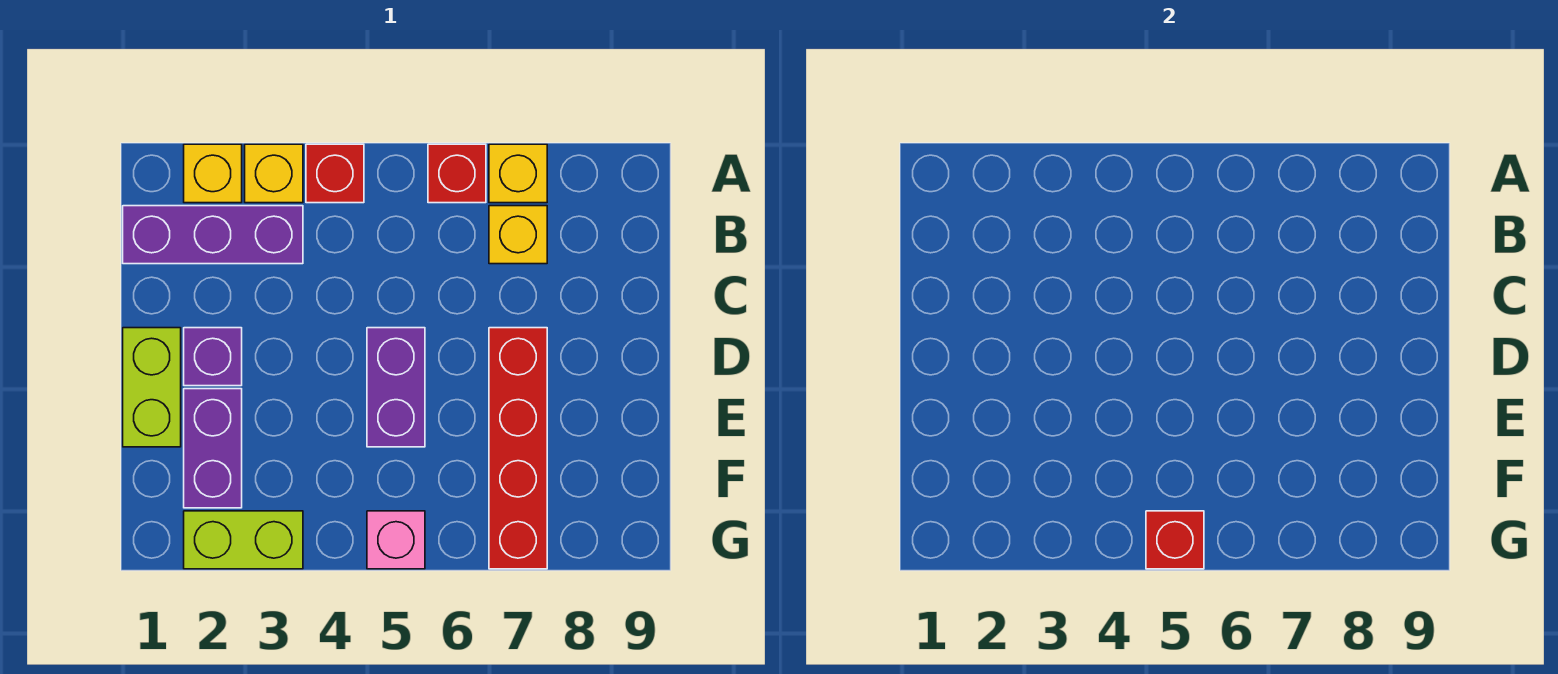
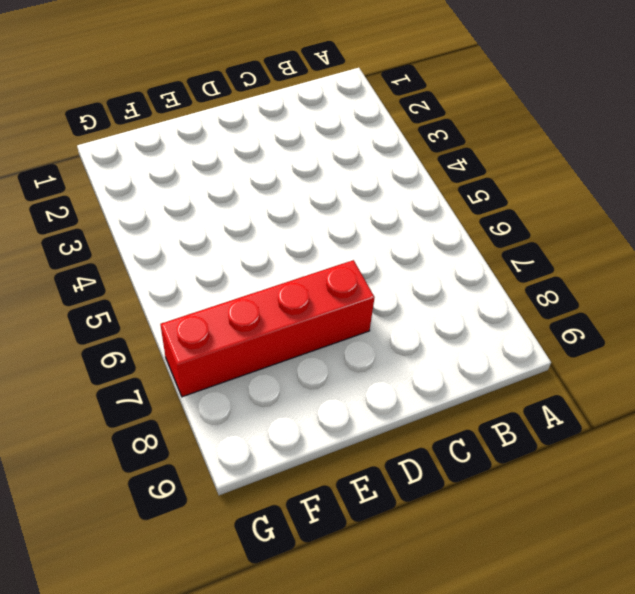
none -> yellow brick A2 level 1
none -> yellow brick A3 level 1
none -> red brick A4 level 1

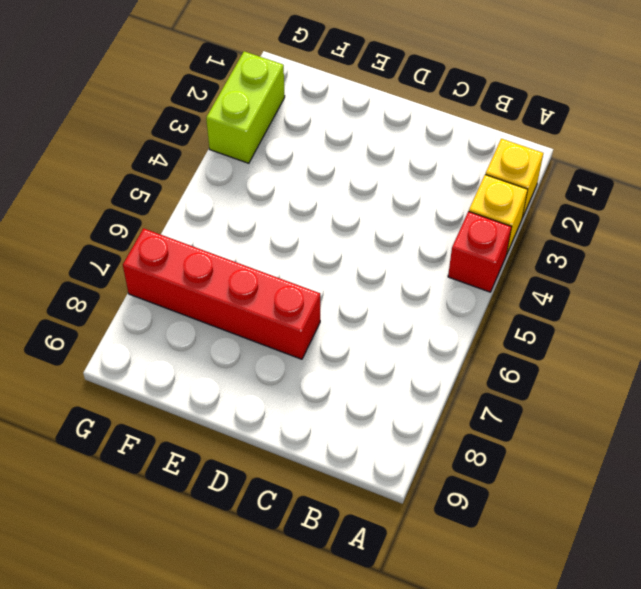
none -> red brick A6 level 1
none -> yellow brick A7 level 1
none -> purple brick B1:B3 level 1

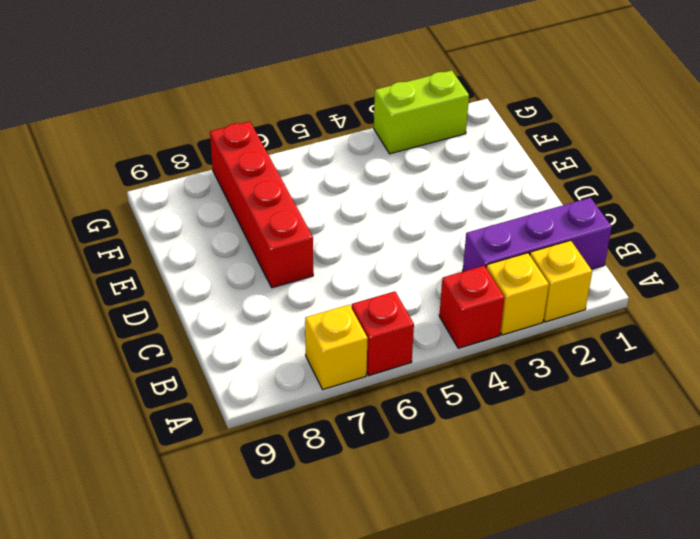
none -> yellow brick B7 level 1
none -> lime brick D1:E1 level 1
none -> purple brick D2 level 1

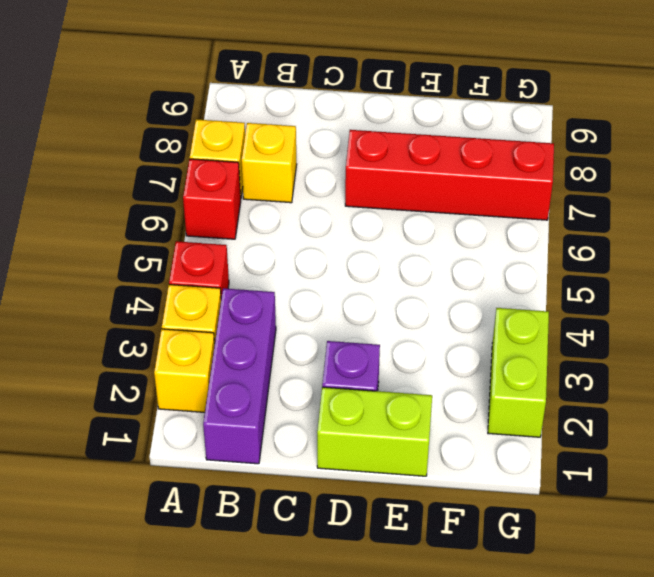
none -> purple brick D5:E5 level 1
none -> purple brick E2:F2 level 1
none -> pink brick G5 level 1

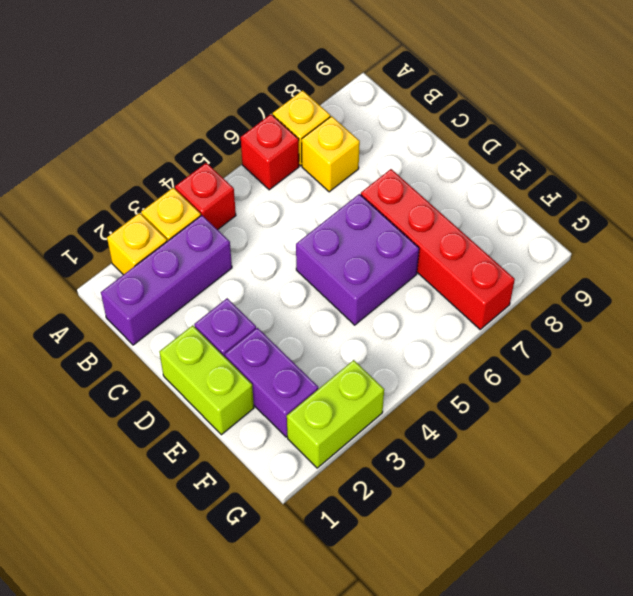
purple brick D5:E6 level 1 -> purple brick D5:E5 level 1
none -> pink brick G5 level 1
none -> red brick G5 level 2

